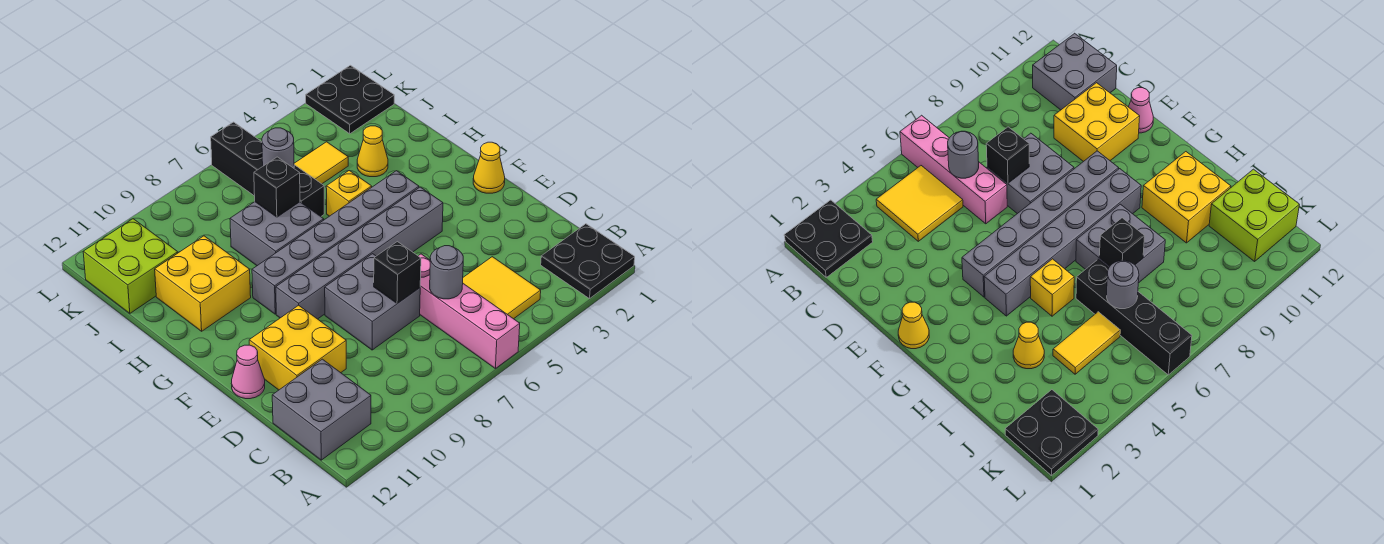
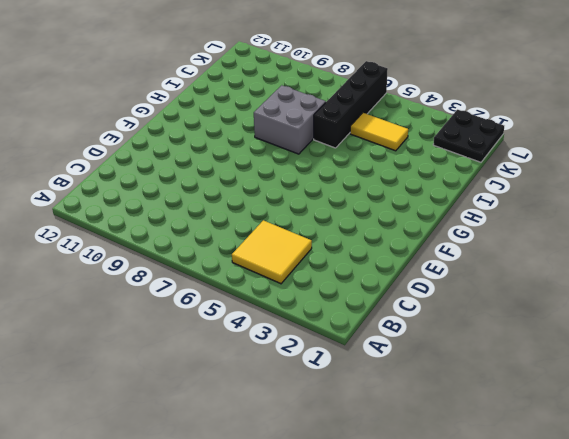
none -> black plate A1:B2 level 1
none -> pink brick A6:D6 level 1
none -> grey brick B11:C12 level 1

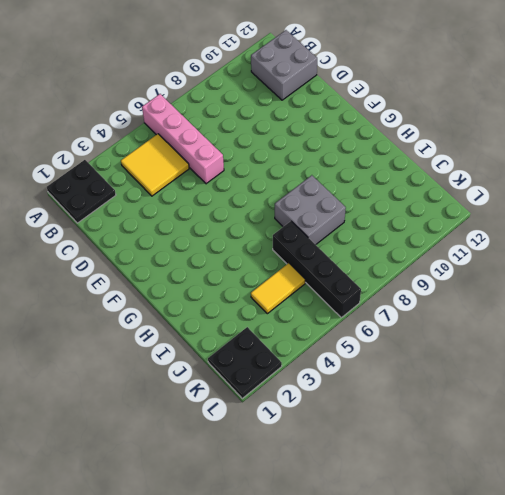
none -> grey brick D7:E8 level 1
none -> yellow brick D10:E11 level 1
none -> pink cone E12 level 1

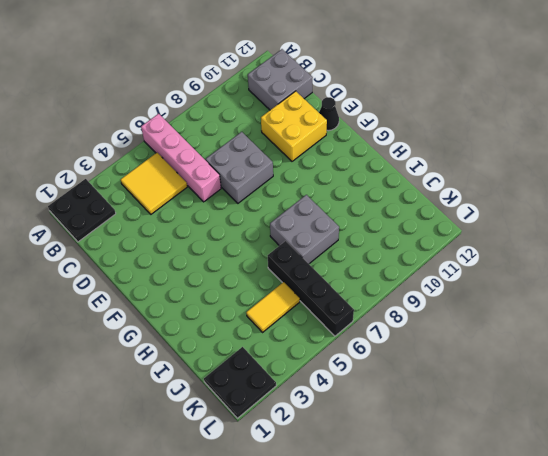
black cone E12 level 1 -> pink cone E12 level 1
none -> yellow cone F1 level 1
none -> grey brick F4:F9 level 1
none -> grey brick G4:G9 level 1

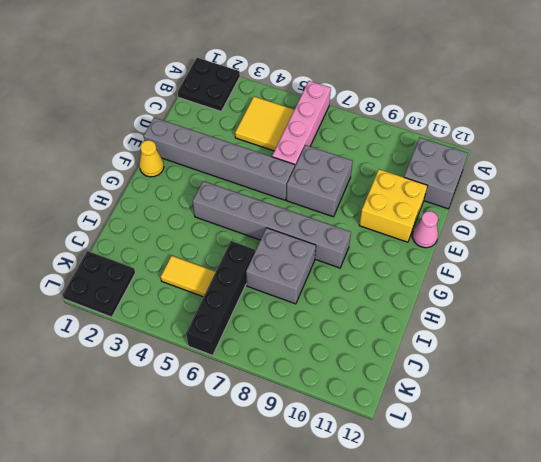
grey brick E1:E6 level 1 -> grey brick F4:F9 level 1
none -> yellow brick H5 level 1
none -> yellow brick H10:I11 level 1
none -> yellow cone I3 level 1

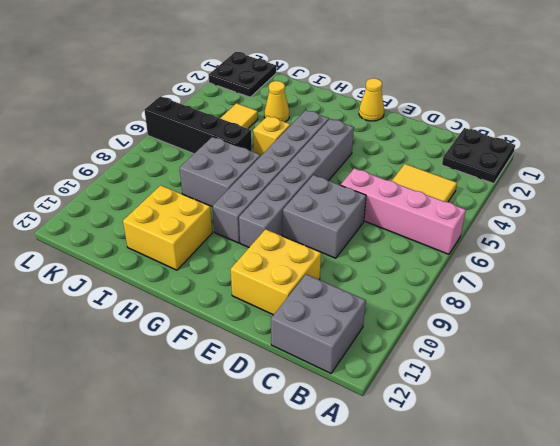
none -> pink cone E12 level 1
none -> lime brick J11:K12 level 1
none -> grey round brick C6 level 2

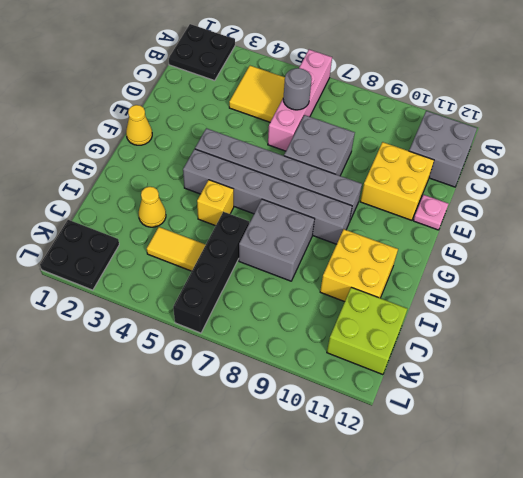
pink plate E12 level 1 -> pink cone E12 level 1
none -> black brick D7 level 2
none -> black brick I7 level 2
none -> grey round brick J6 level 2

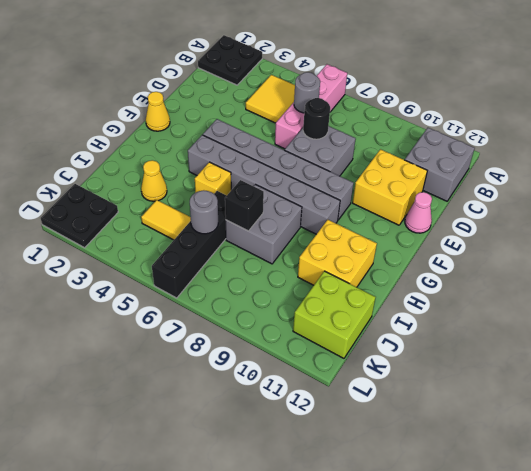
black round brick D7 level 2 -> black brick D7 level 2

